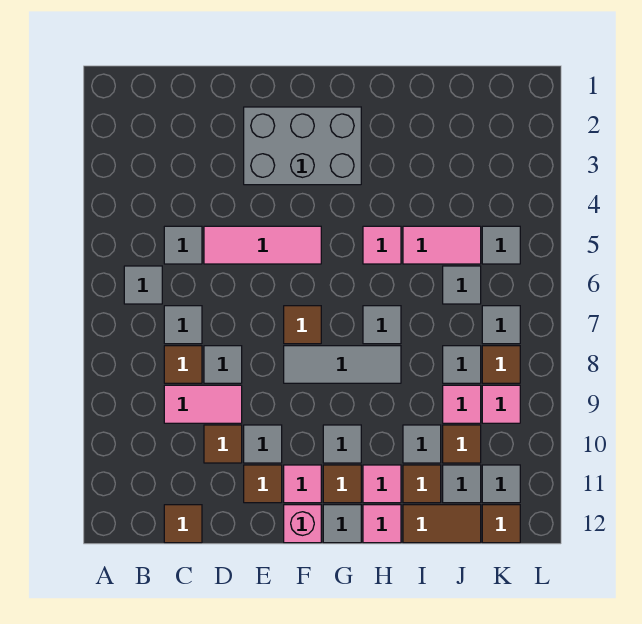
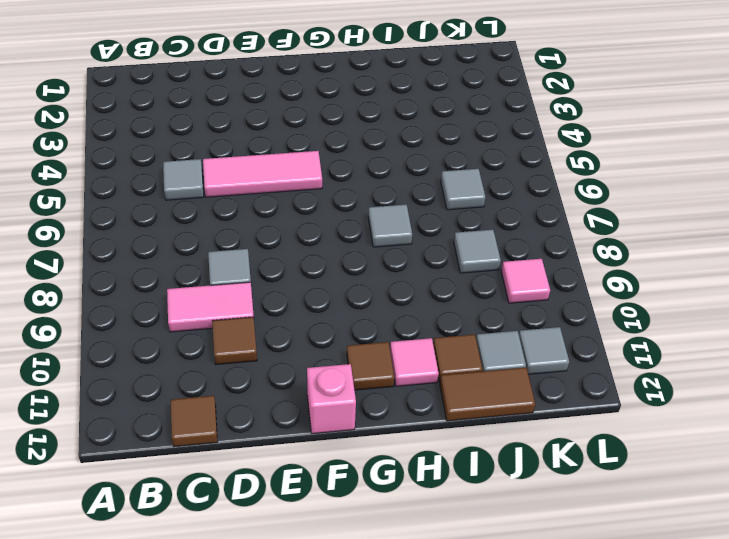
none -> grey tile B6 level 1
none -> grey tile C7 level 1
none -> brown tile C8 level 1
none -> grey brick E2:G3 level 1

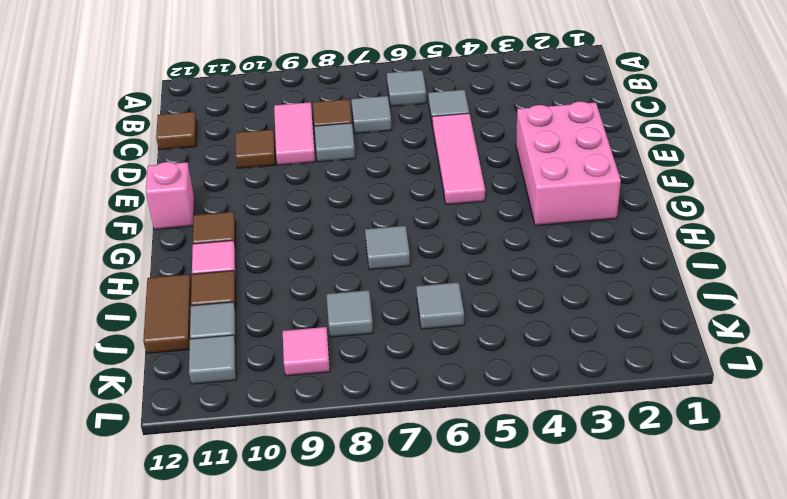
pink brick E2:G3 level 1 -> grey brick E2:G3 level 1
none -> grey tile E10 level 1
none -> brown tile E11 level 1
none -> brown tile F7 level 1
none -> grey tile F8:H8 level 1

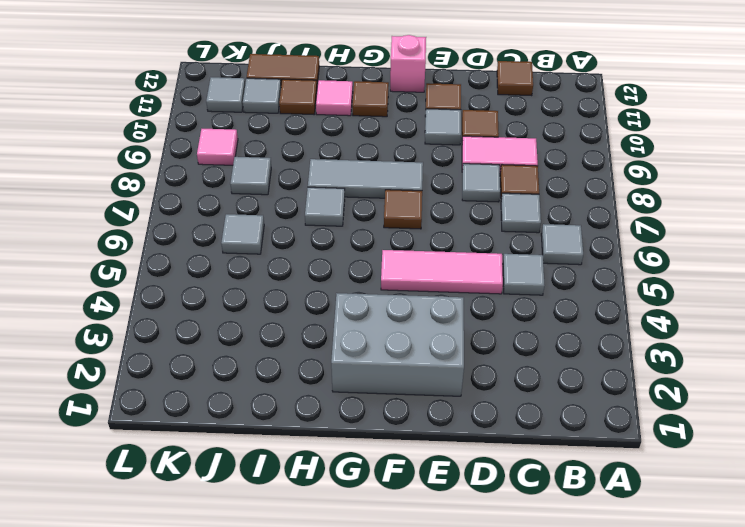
none -> pink tile F11 level 1
none -> grey tile G10 level 1
none -> grey tile G12 level 1
none -> pink tile H5 level 1

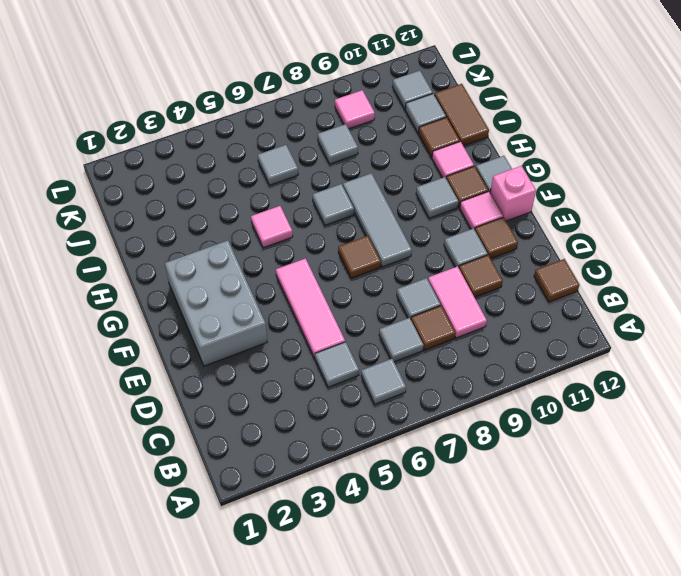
none -> pink tile H12 level 1
none -> pink tile I5:J5 level 1
none -> grey tile I10 level 1
none -> pink tile J9 level 1

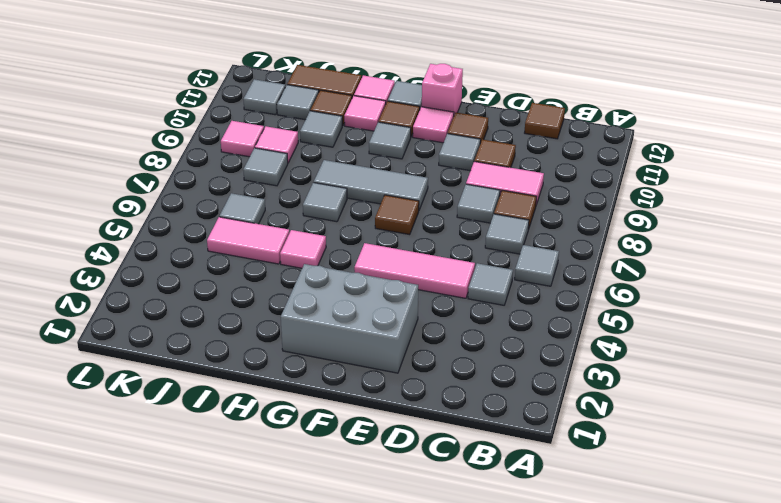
none -> brown tile J10 level 1
none -> grey tile K5 level 1
none -> grey tile K7 level 1
none -> brown tile K8 level 1

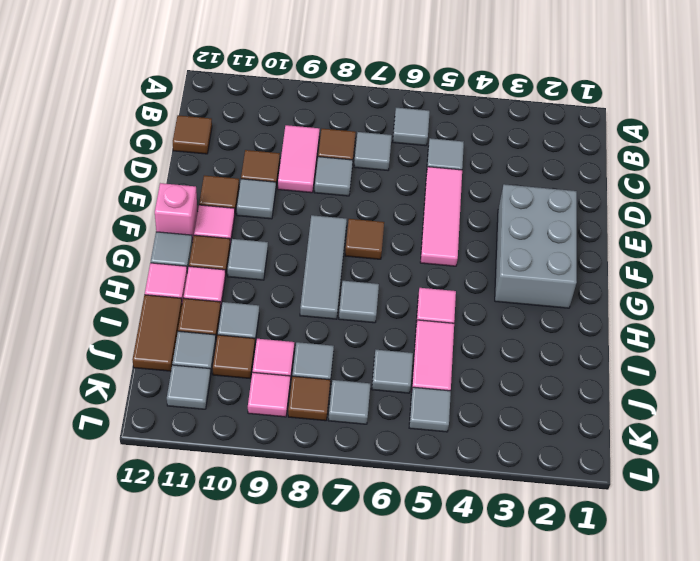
none -> brown tile K12 level 1

